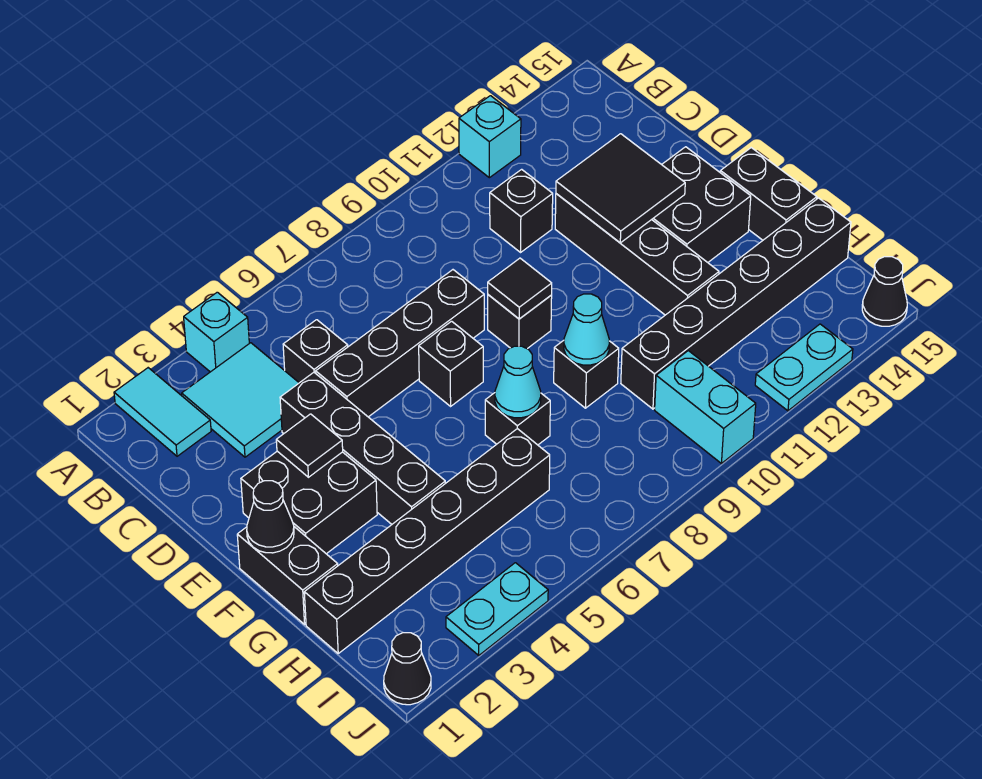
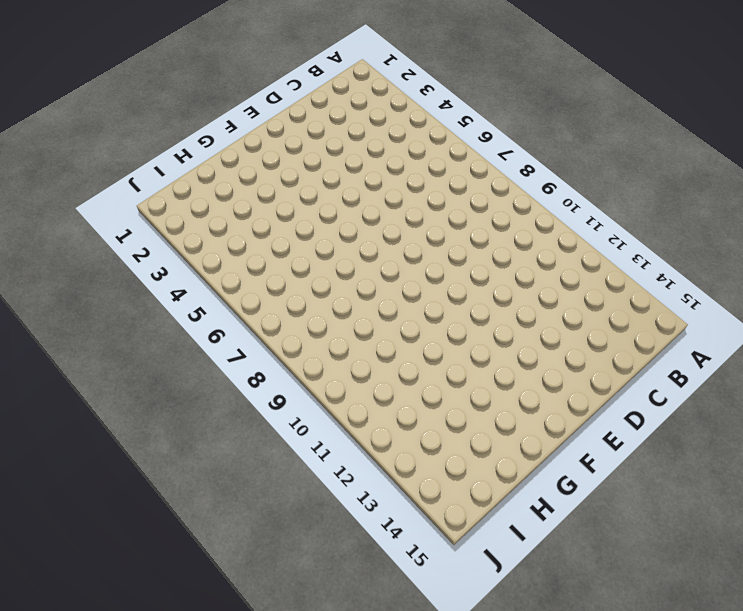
none -> cyan tile A2:B2 level 1
none -> cyan brick A4 level 1
none -> cyan brick A12 level 1
none -> cyan tile B3:C4 level 1

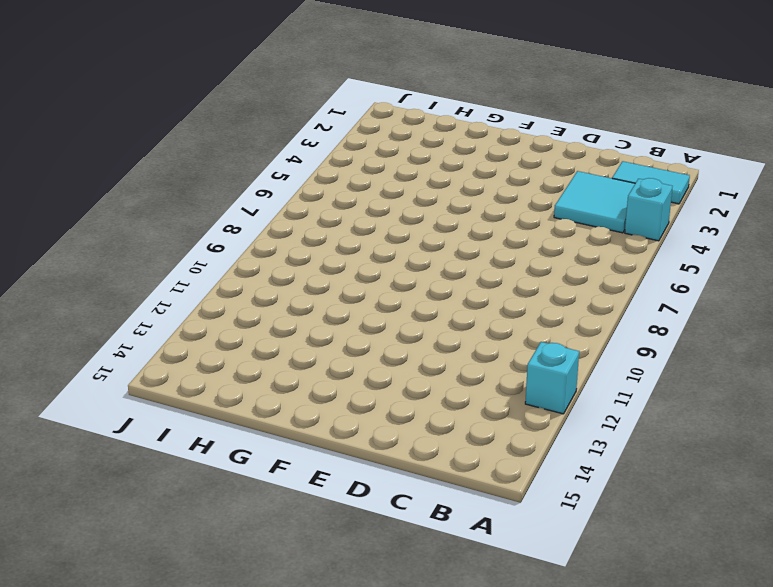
none -> black brick C5 level 1
none -> black brick C11 level 1
none -> black brick D4:G4 level 1
none -> black brick D5:D8 level 1

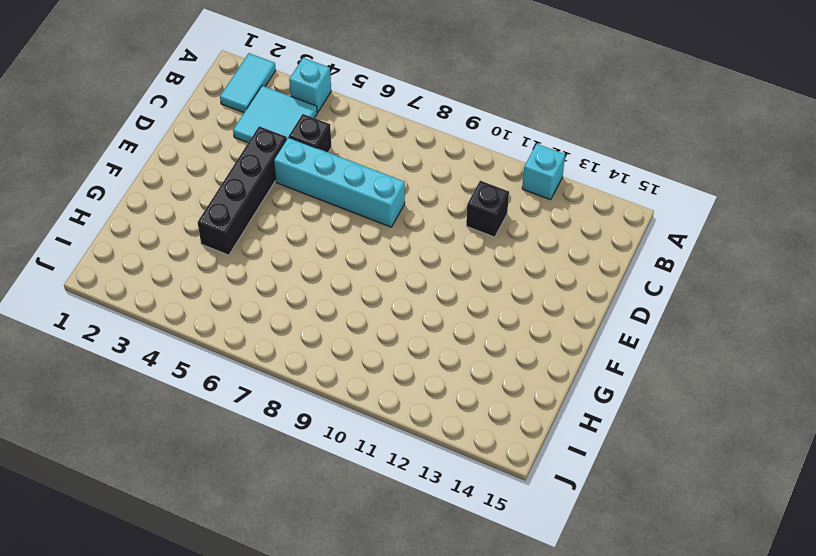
cyan brick D5:D8 level 1 -> black brick D5:D8 level 1
none -> black brick D12:G12 level 1
none -> black brick E2:F3 level 1
none -> black brick E7 level 1
none -> black brick E9 level 1

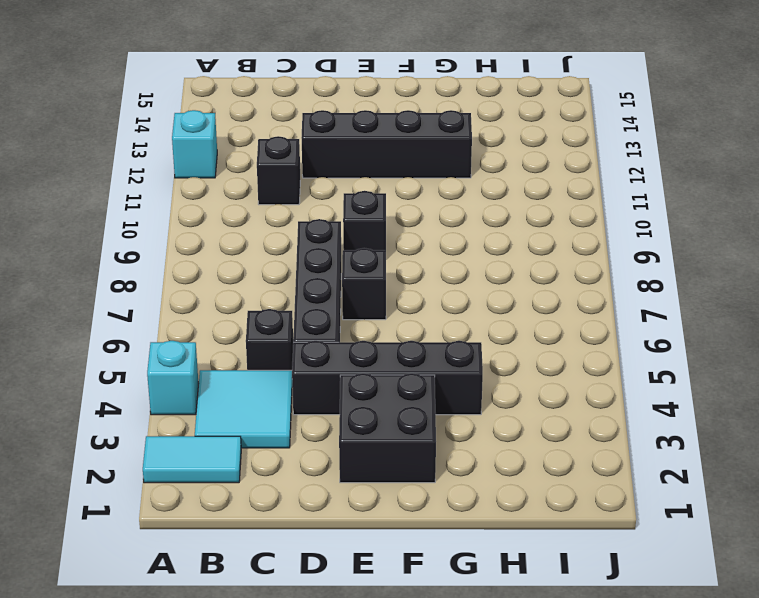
none -> black brick E13:F14 level 1
none -> black brick F1:G1 level 1
none -> black brick F15:G15 level 1
none -> black brick G7 level 1

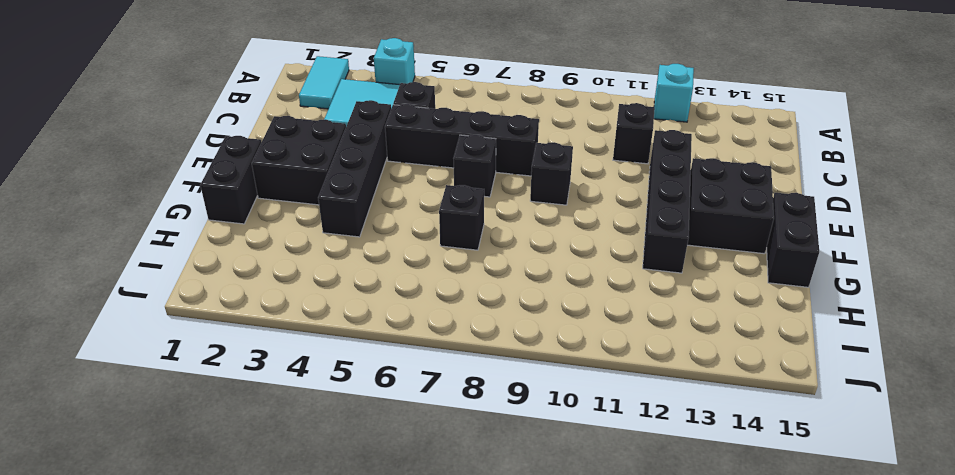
none -> black brick G9 level 1
none -> black brick H1:H6 level 1
none -> black brick H10:H15 level 1
none -> cyan brick I10:J10 level 1

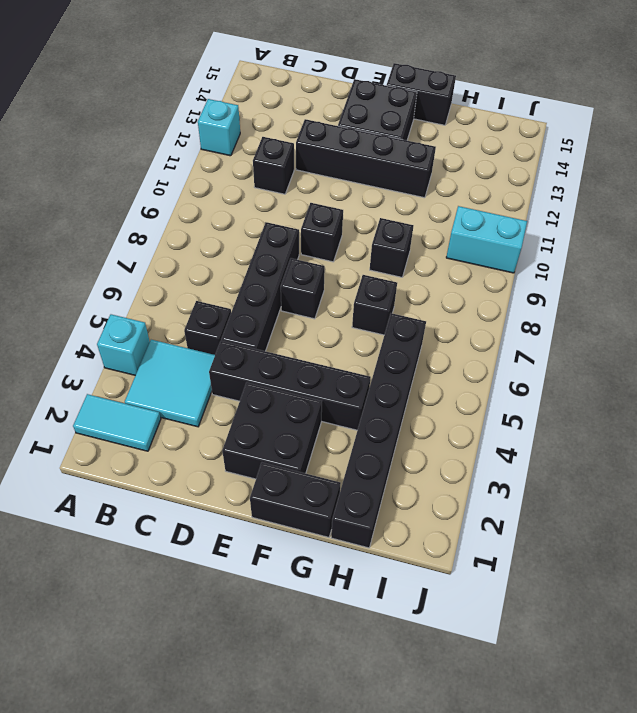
none -> black brick H10:H15 level 1
none -> black cone J1 level 1
none -> cyan plate J3:J4 level 1
none -> cyan plate J12:J13 level 1

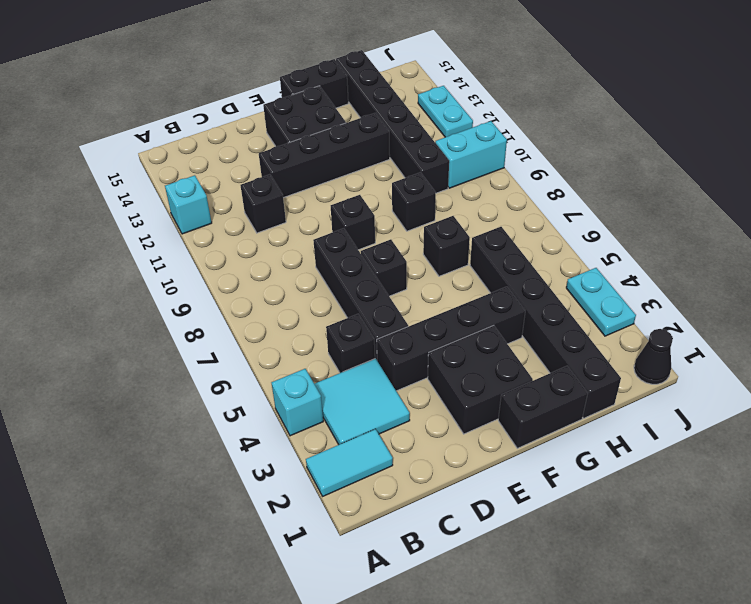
none -> black cone J15 level 1
none -> black tile D12:E13 level 2
none -> black tile E3 level 2
none -> black tile E9 level 2

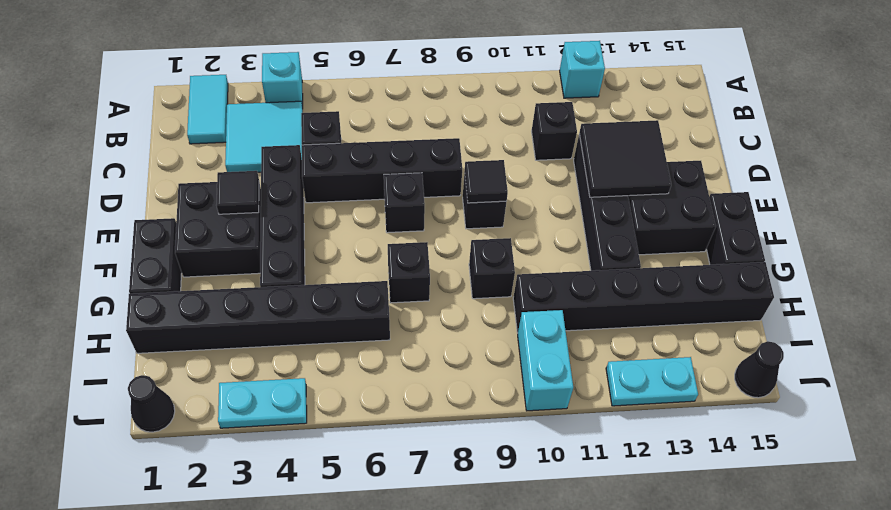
none -> black cone F1 level 2
none -> cyan cone G7 level 2
none -> cyan cone G9 level 2

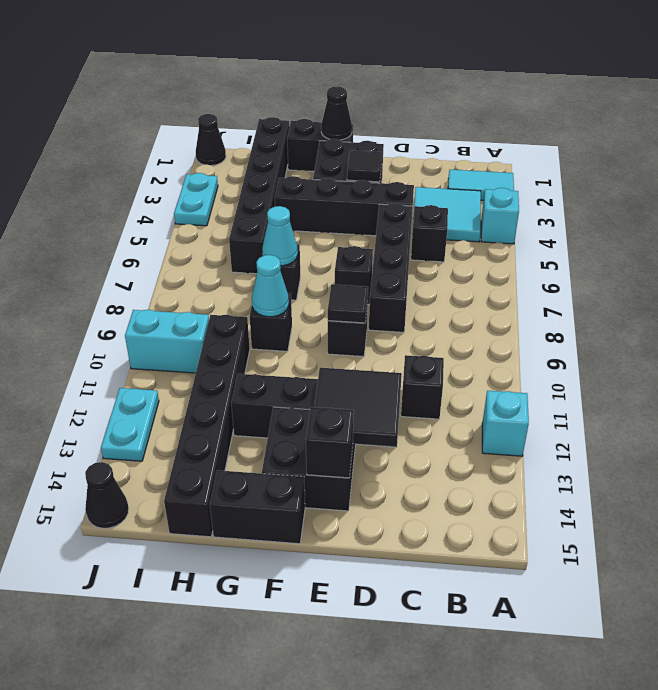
black brick E14 level 2 -> none

